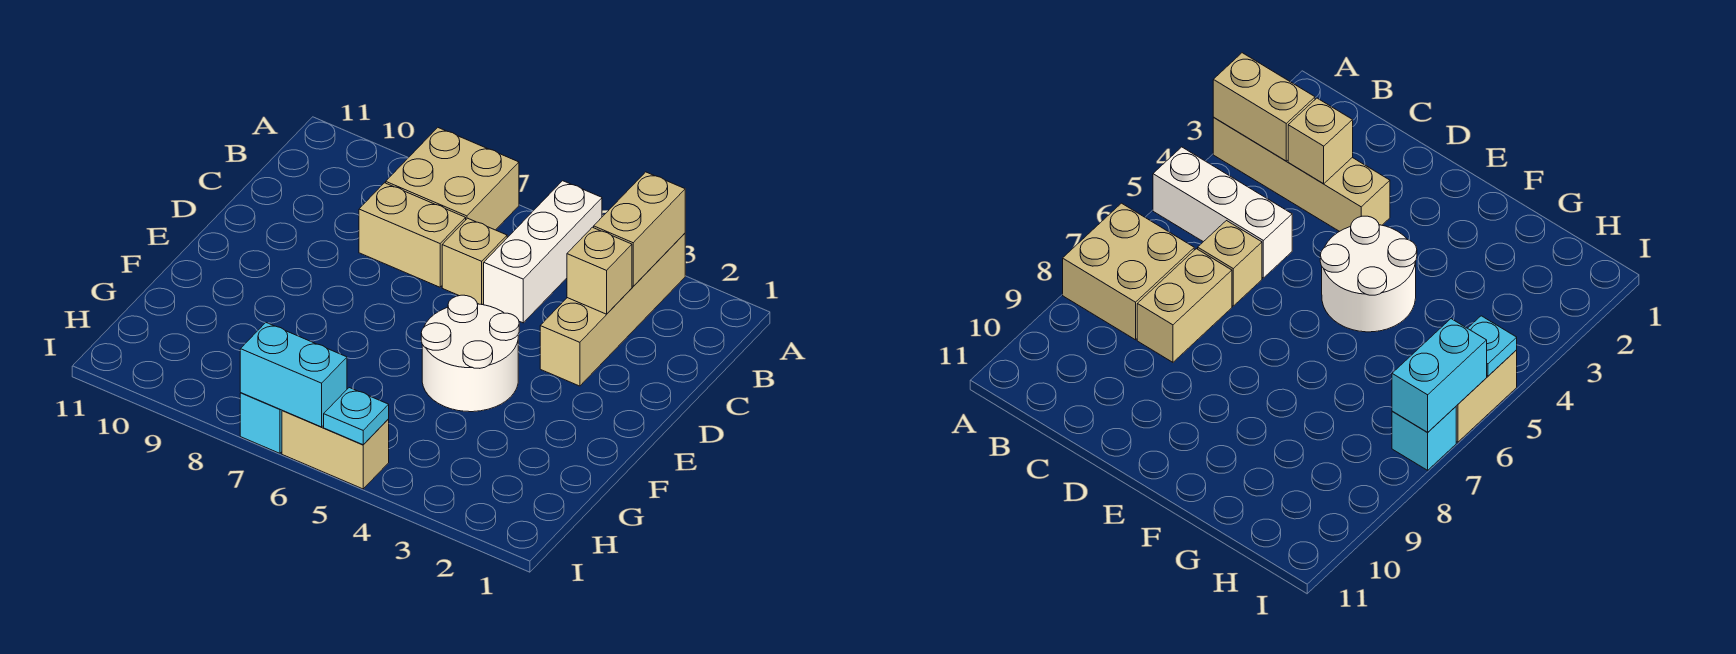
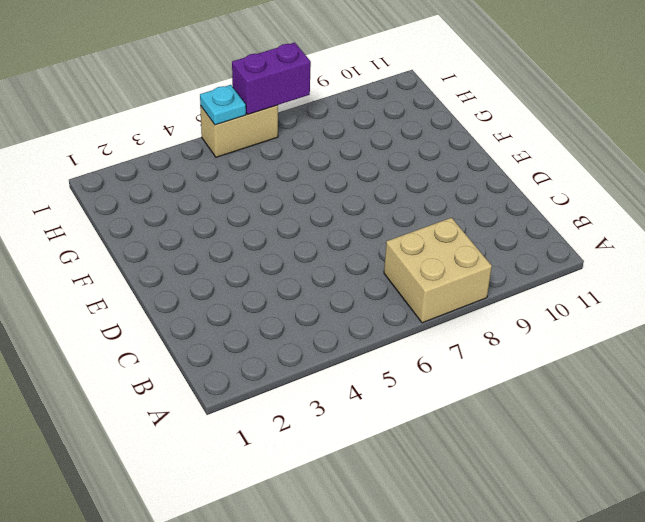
purple brick I6:I7 level 2 -> cyan brick I6:I7 level 2
none -> tan brick A3:D3 level 1
none -> white brick A5:C5 level 1
none -> tan brick C6 level 1

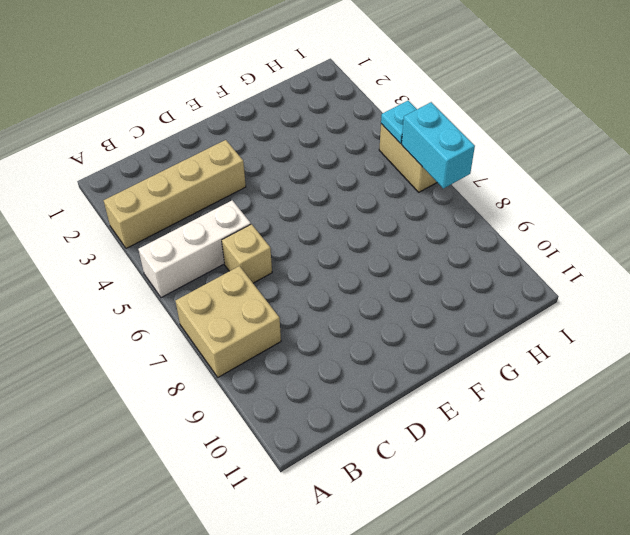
none -> tan brick C7:C8 level 1
none -> white round brick E4:F5 level 1
none -> cyan brick I7 level 1

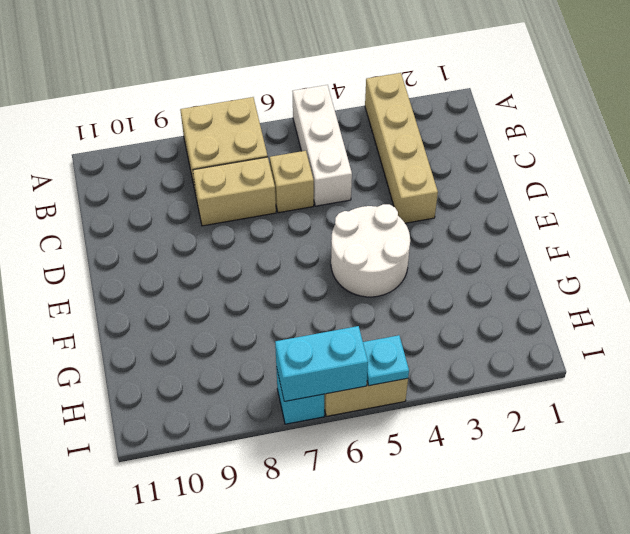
none -> tan brick A3:B3 level 2
none -> tan brick C3 level 2

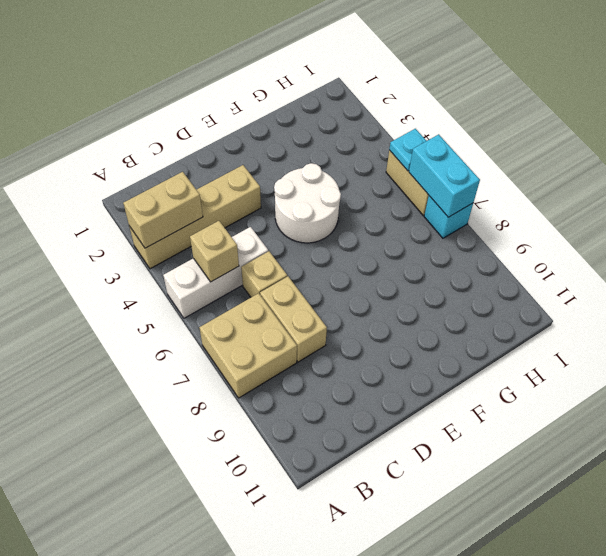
tan brick B5 level 2 -> tan brick C3 level 2

